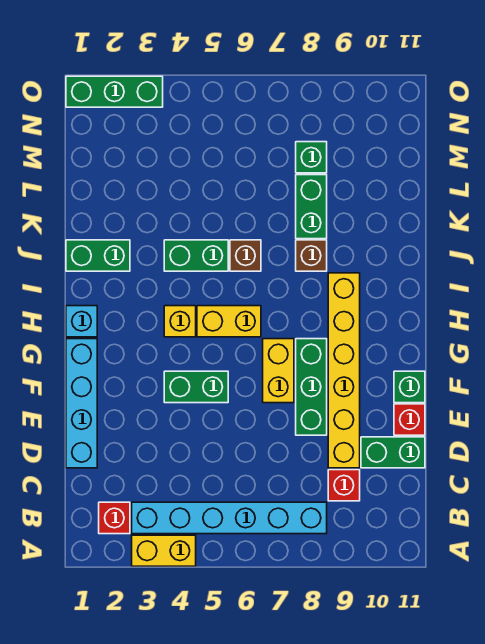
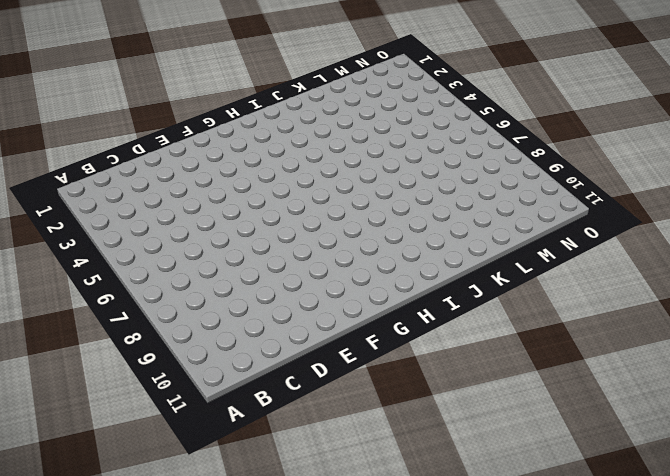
none -> yellow brick A3:A4 level 1
none -> red brick B2 level 1
none -> cyan brick B3:B8 level 1

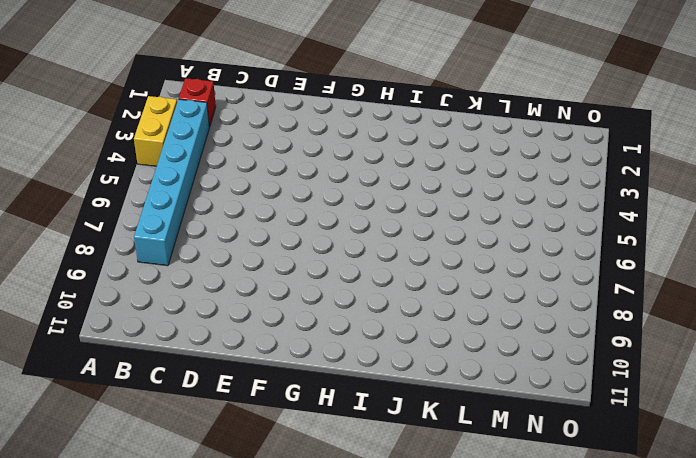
none -> red brick C9 level 1
none -> cyan brick D1:G1 level 1
none -> yellow brick D9:I9 level 1

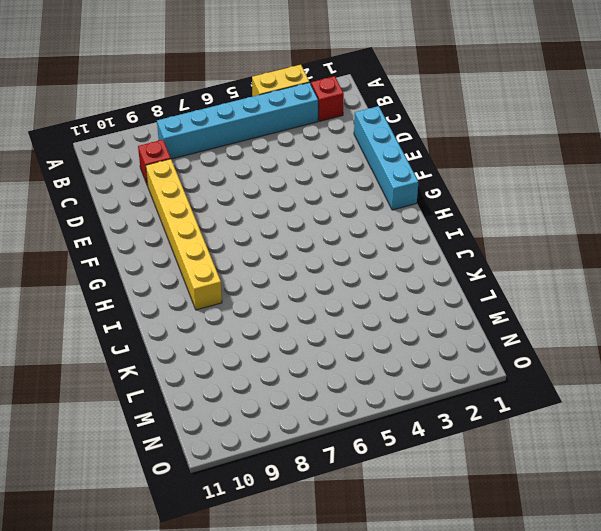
none -> green brick D10:D11 level 1
none -> green brick E8:G8 level 1
none -> red brick E11 level 1

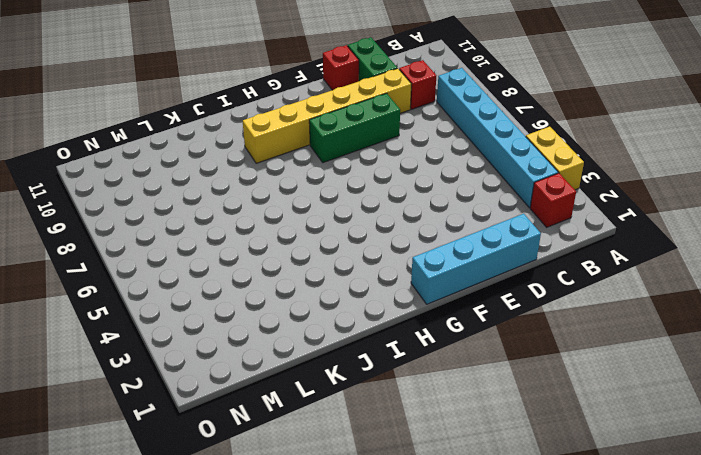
none -> green brick F4:F5 level 1
none -> yellow brick F7:G7 level 1
none -> green brick F11 level 1

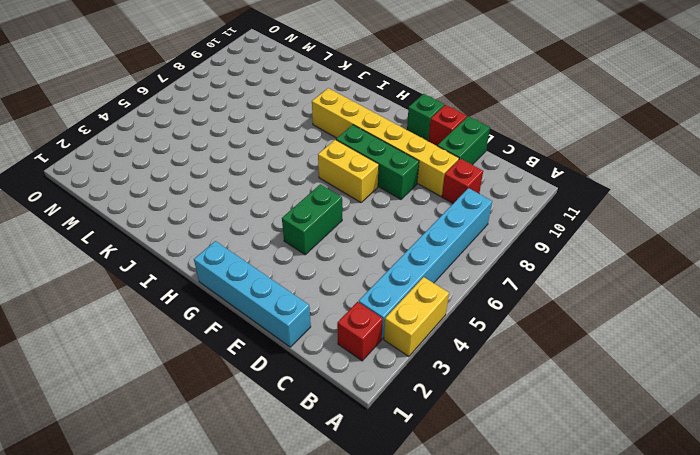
none -> cyan brick H1 level 1
none -> yellow brick H4 level 1
none -> yellow brick H5:H6 level 1

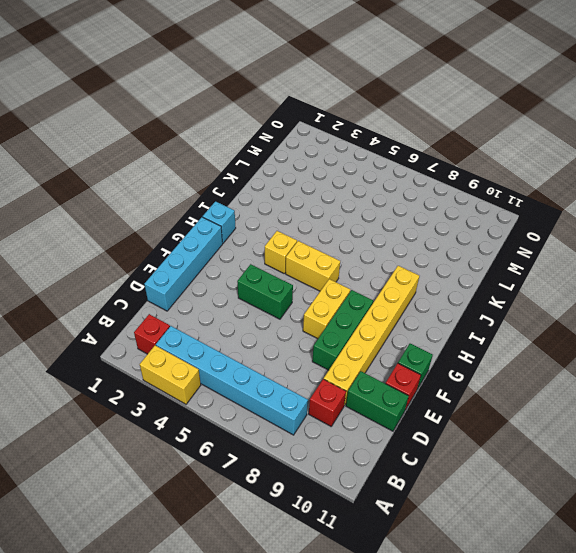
none -> green brick J1:J2 level 1
none -> green brick J4:J5 level 1
none -> brown brick J6 level 1

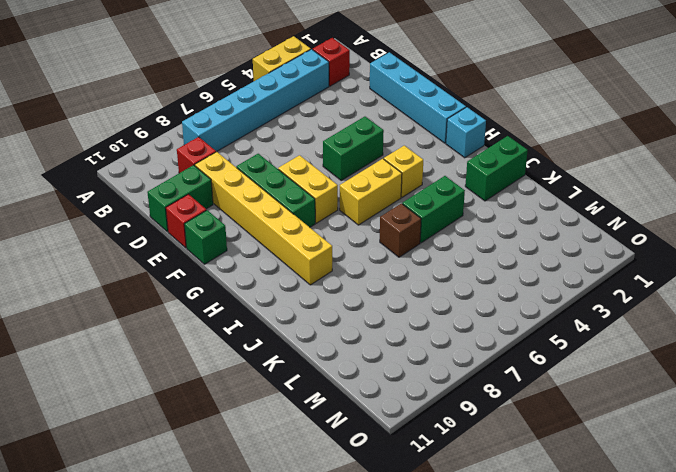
none -> brown brick J8 level 1
none -> green brick K8:L8 level 1
none -> green brick M8 level 1

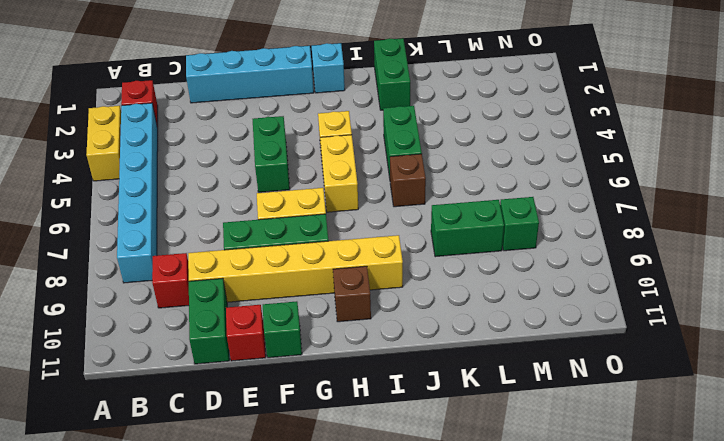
brown brick H10 level 1 -> brown brick J8 level 1
none -> green brick O1:O3 level 1

